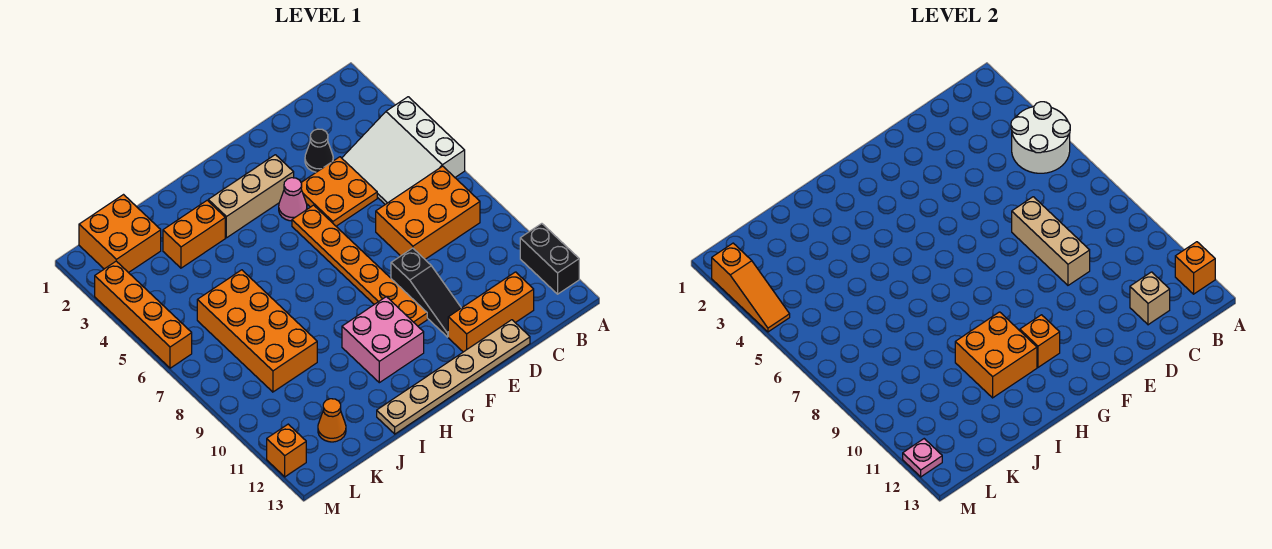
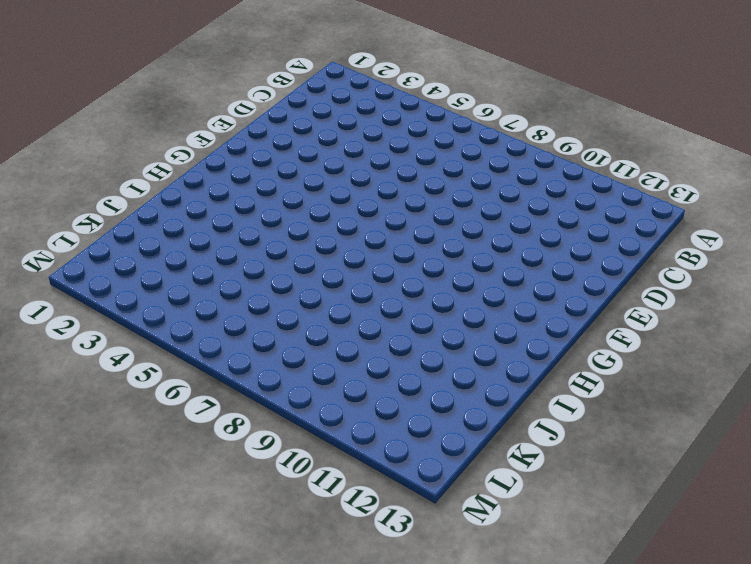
none -> white slope A4:C6 level 1 top A
none -> black brick A11:A12 level 1
none -> orange brick B7:D8 level 1

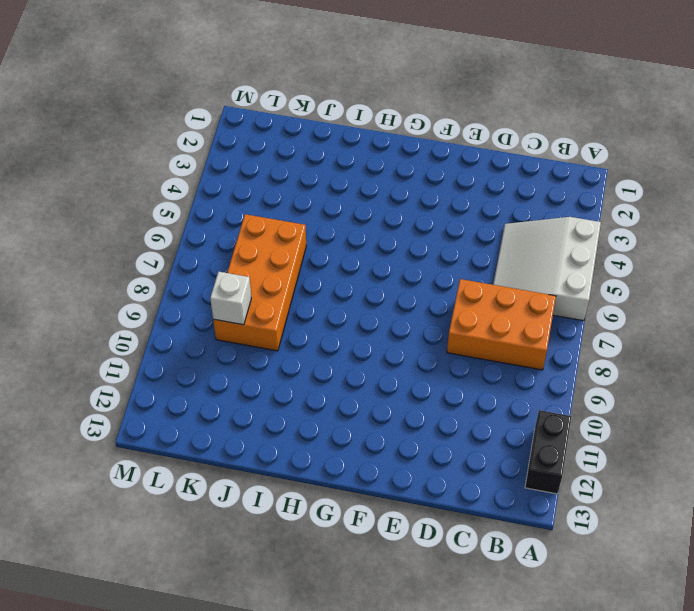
white brick K9 level 2 -> none
none -> orange brick C12:E12 level 1
none -> black cone D3 level 1
none -> orange plate D4:E5 level 1

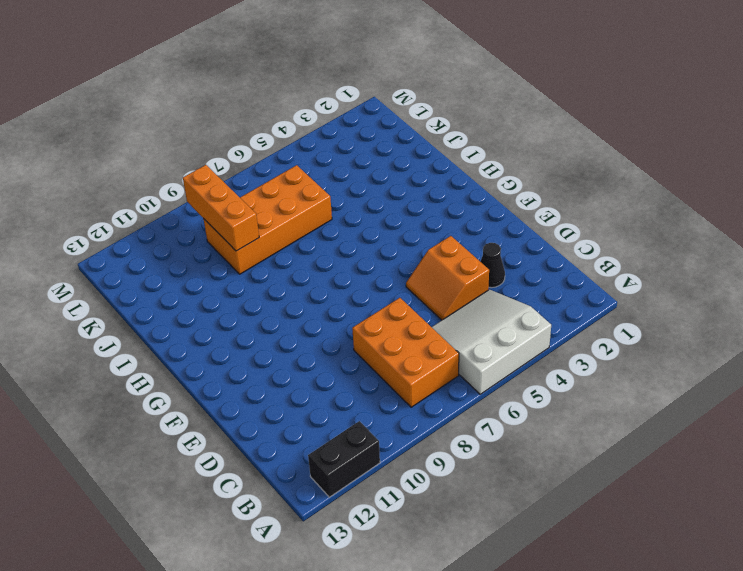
orange slope D4:E5 level 1 top 4 -> orange plate D4:E5 level 1
orange brick J9:L9 level 2 -> orange brick C12:E12 level 1
none -> tan plate D13:I13 level 1
none -> black slope E9:E11 level 1 top 9
none -> tan brick F3:H3 level 1

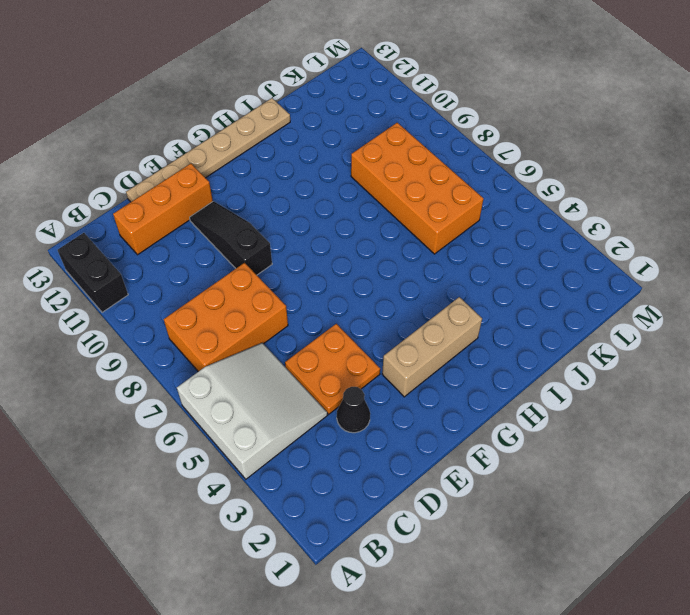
none -> pink cone F4 level 1
none -> orange plate F5:F10 level 1
none -> pink brick G10:H11 level 1

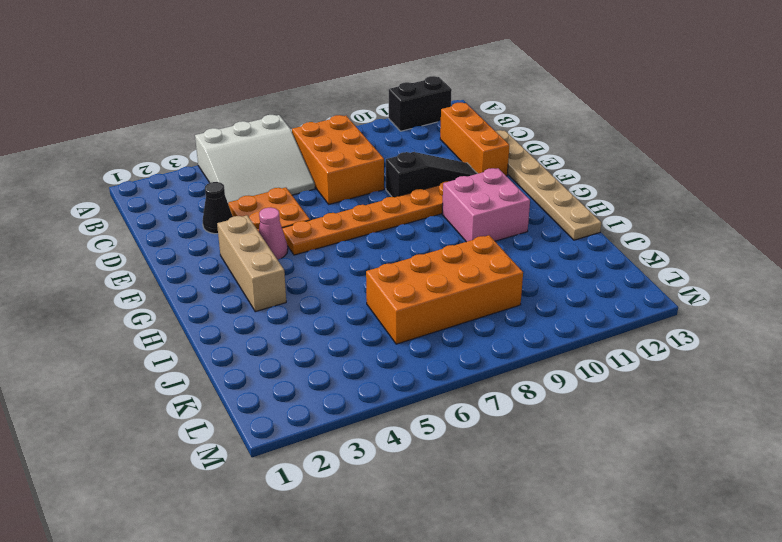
none -> orange brick I3:J3 level 1
none -> orange brick K1:L2 level 1
none -> orange cone K12 level 1

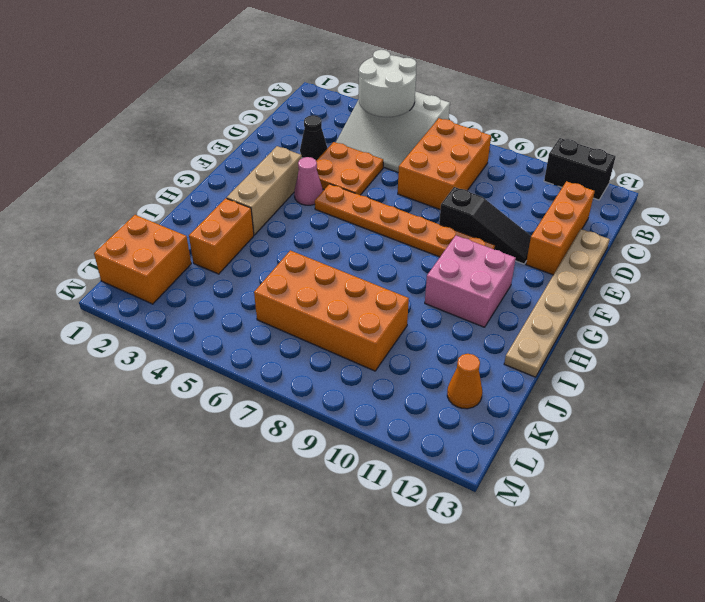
none -> orange brick M3:M6 level 1
none -> orange brick M12 level 1
none -> orange brick A12 level 2

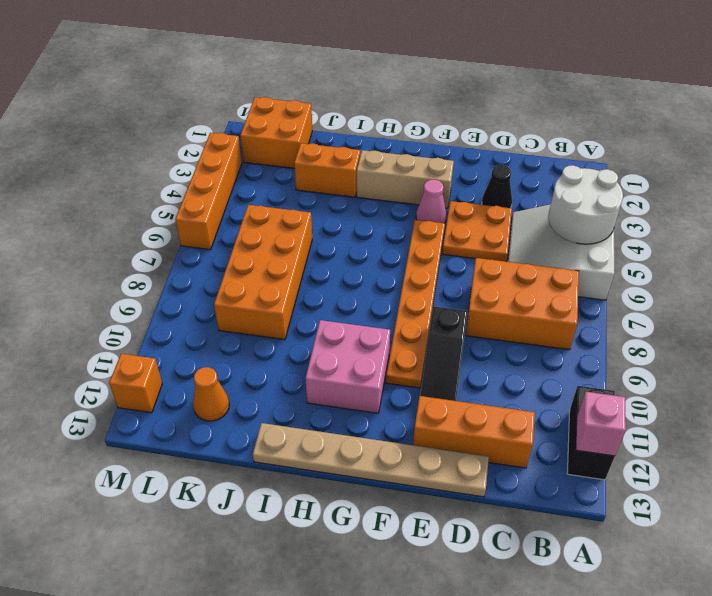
pink brick A12 level 2 -> orange brick A12 level 2
none -> tan brick C12 level 2
none -> tan brick D7:D9 level 2
none -> orange brick G11 level 2

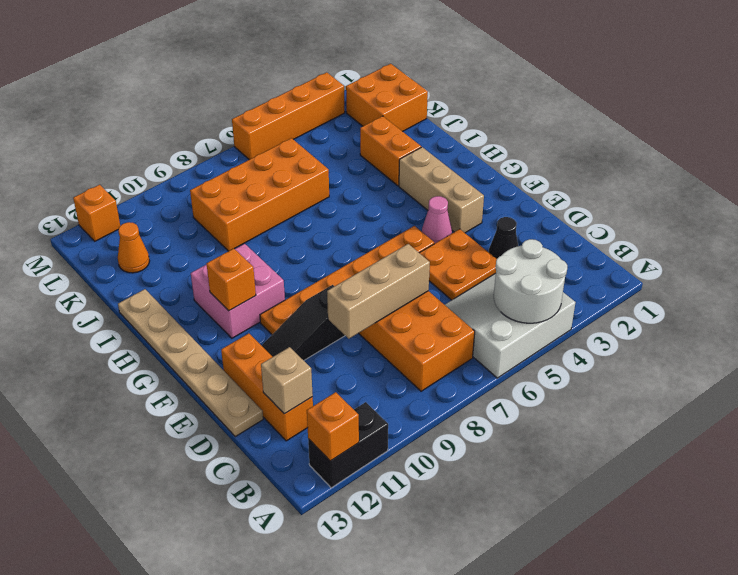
none -> orange brick H10:I11 level 2
none -> orange slope M2:M4 level 2 top 2
none -> pink plate M12 level 2

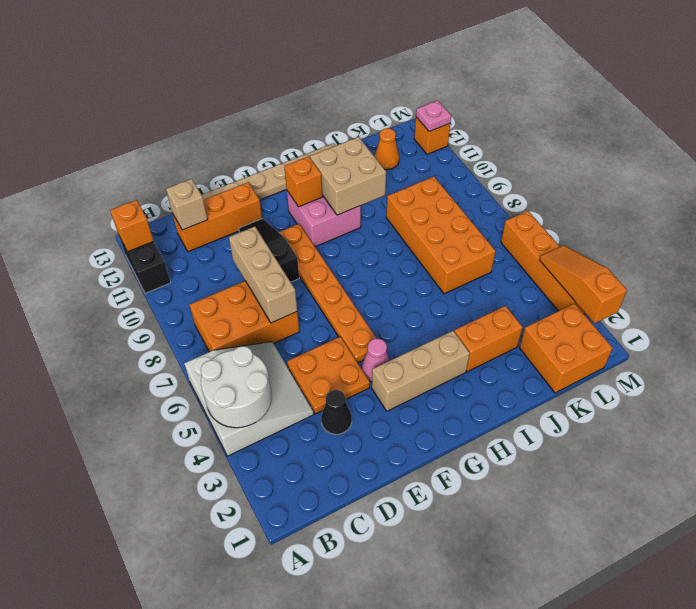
tan brick H10:I11 level 2 -> orange brick H10:I11 level 2

